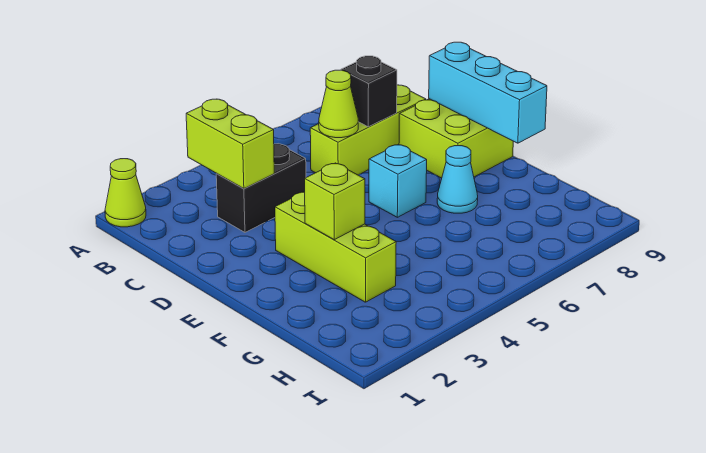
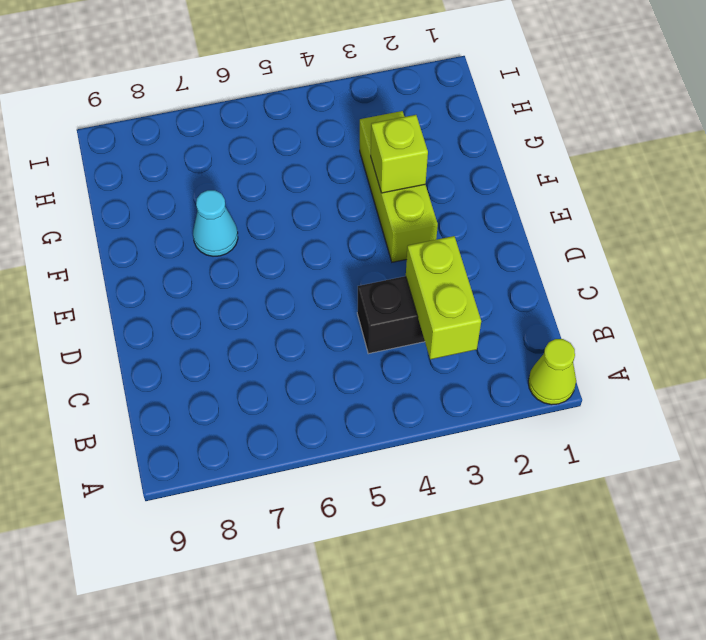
none -> lime brick C6:C8 level 1
none -> lime brick D8:E9 level 1
none -> cyan brick E6 level 1

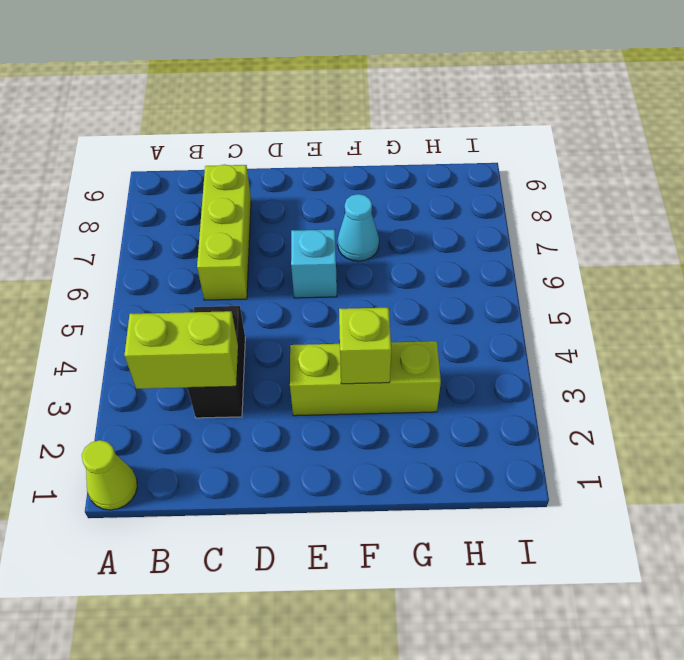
none -> lime brick D8:E9 level 1
none -> lime cone C6 level 2
none -> black brick C7 level 2

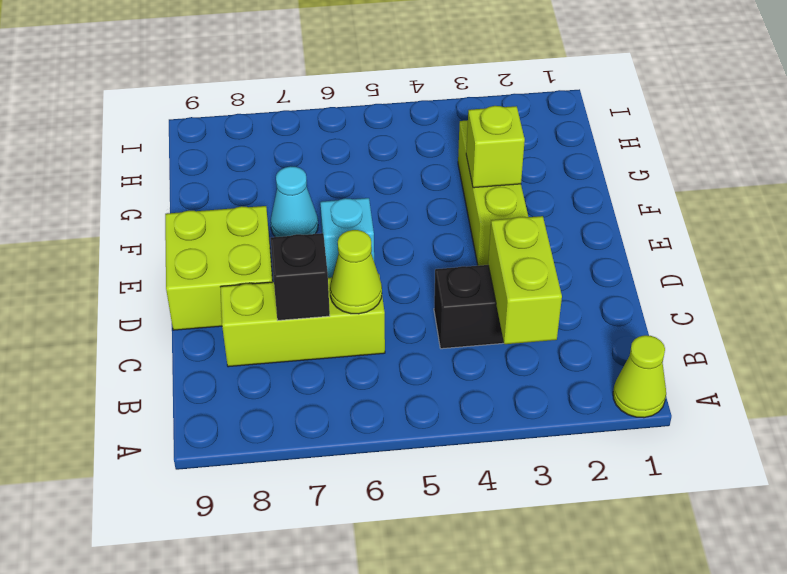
none -> cyan brick D9:F9 level 2

